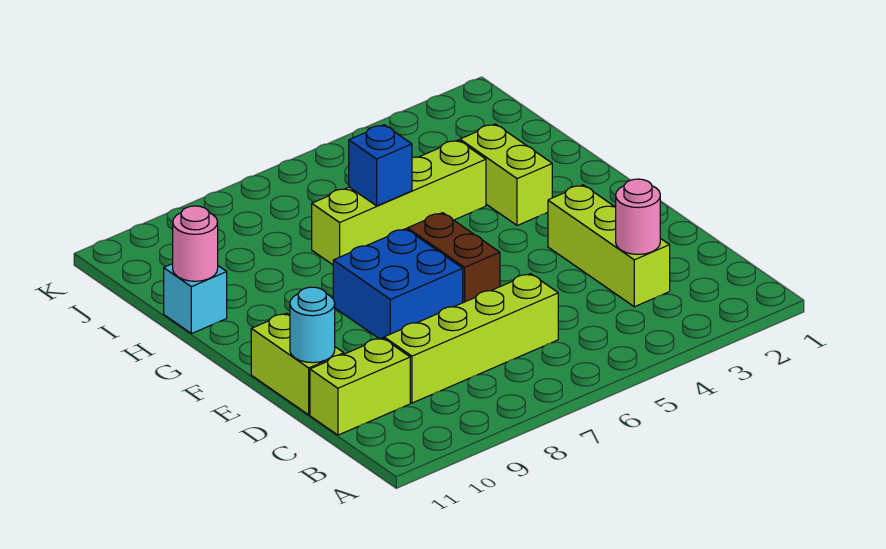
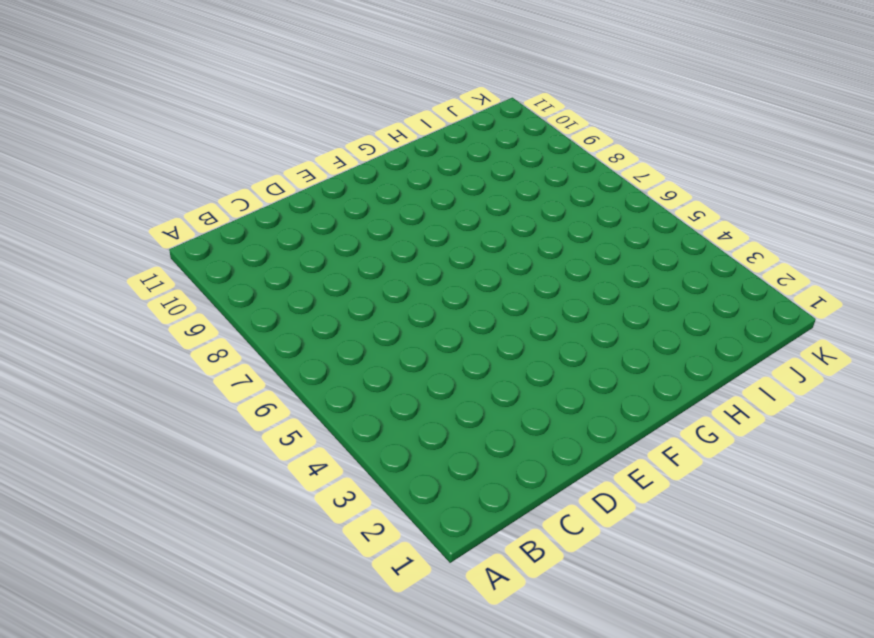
none -> lime brick C3:E3 level 1
none -> lime brick C6:C9 level 1
none -> lime brick C10:C11 level 1

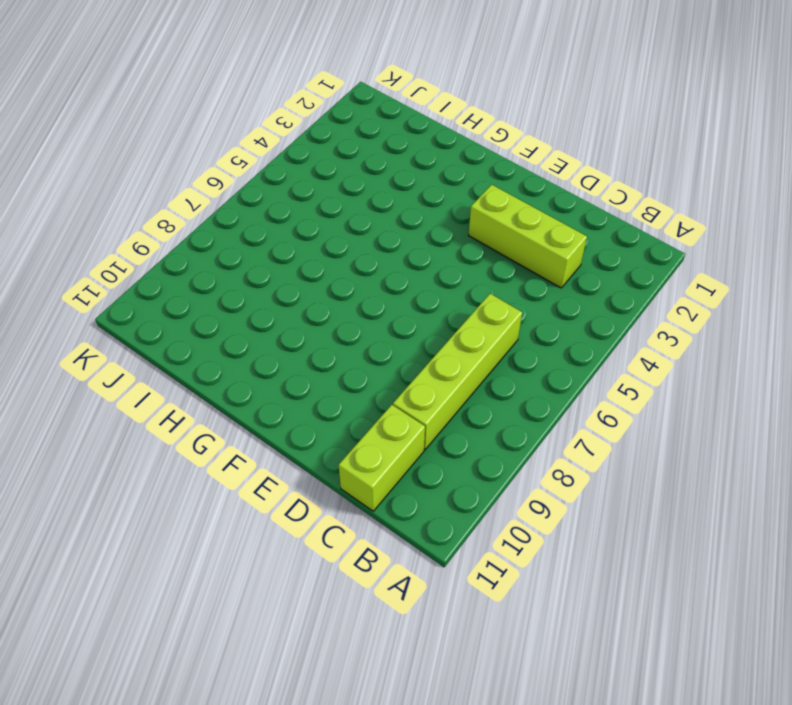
none -> lime brick D11:E11 level 1
none -> brown brick E6:F6 level 1
none -> blue brick E7:F8 level 1

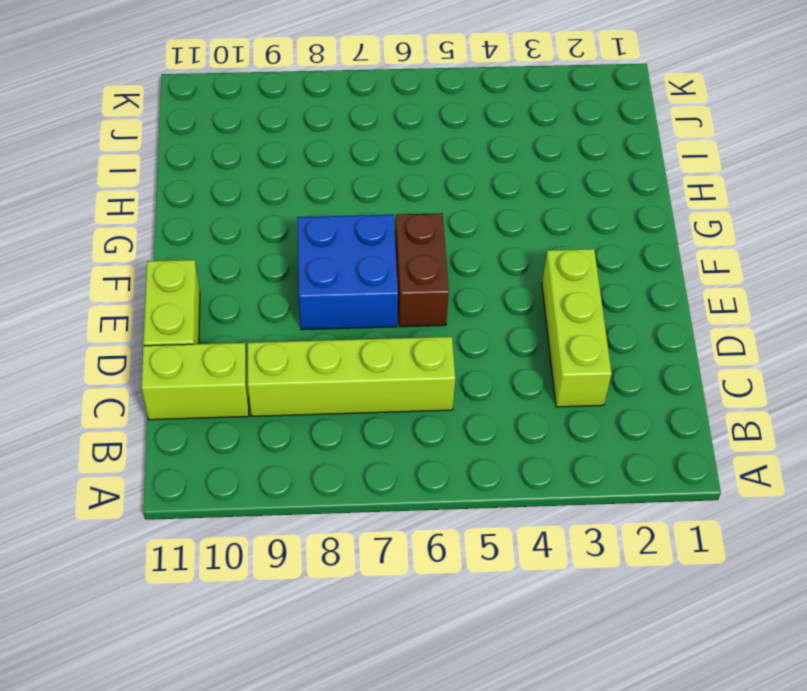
none -> lime brick G3:H3 level 1
none -> lime brick H4:H7 level 1
none -> cyan brick H11 level 1

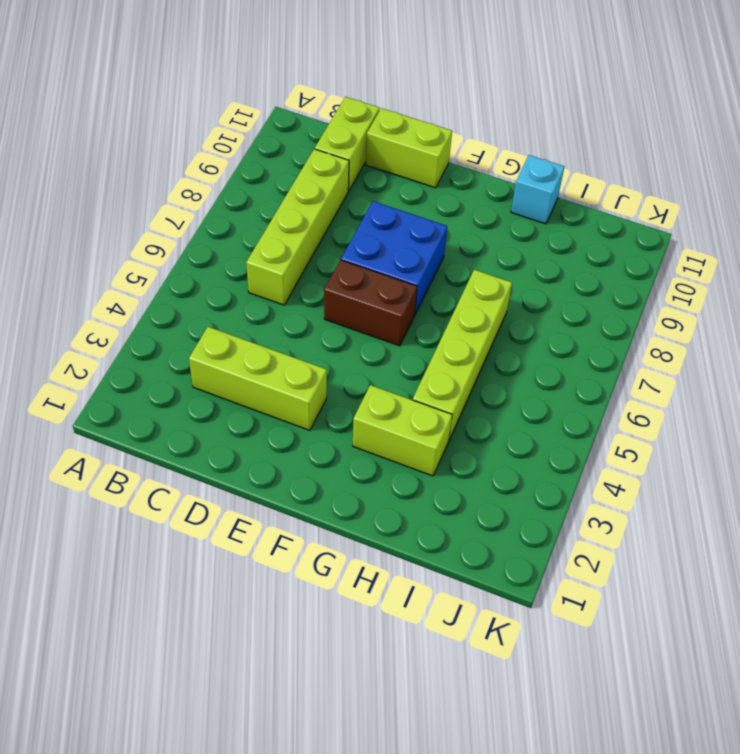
none -> pink round brick C3 level 2
none -> cyan round brick D11 level 2
none -> blue brick H6 level 2

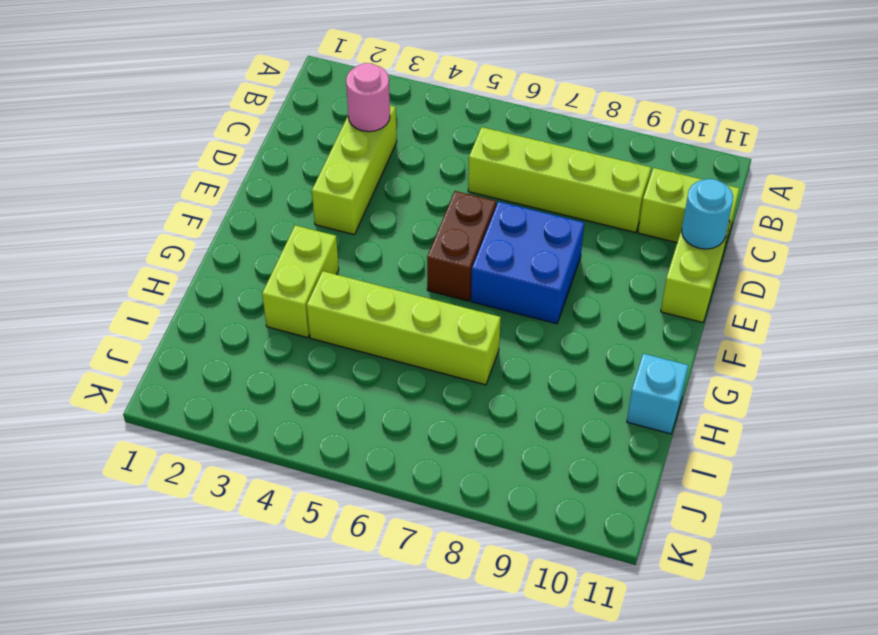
none -> blue brick H6 level 2
none -> pink round brick H11 level 2

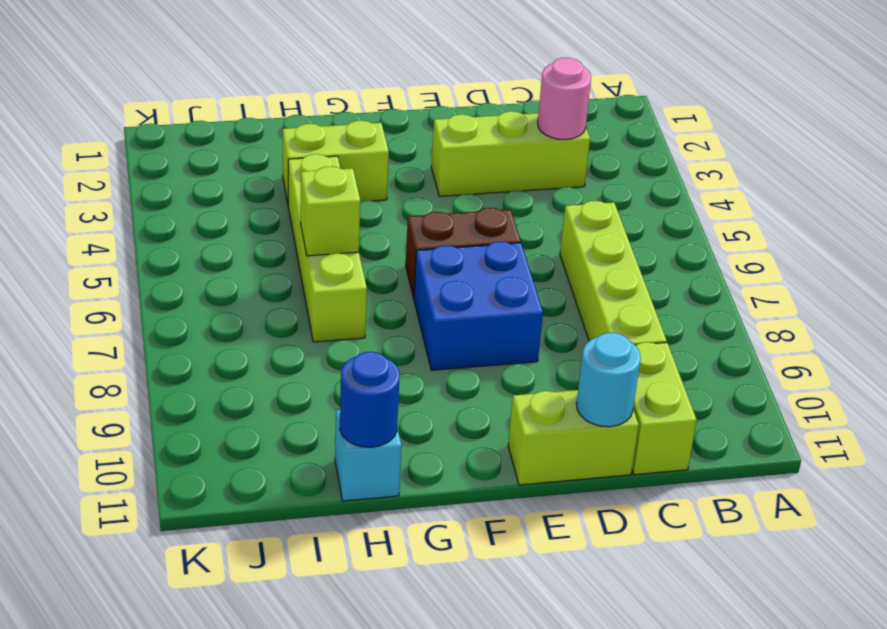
lime brick H6 level 2 -> blue brick H6 level 2
blue round brick H11 level 2 -> pink round brick H11 level 2

